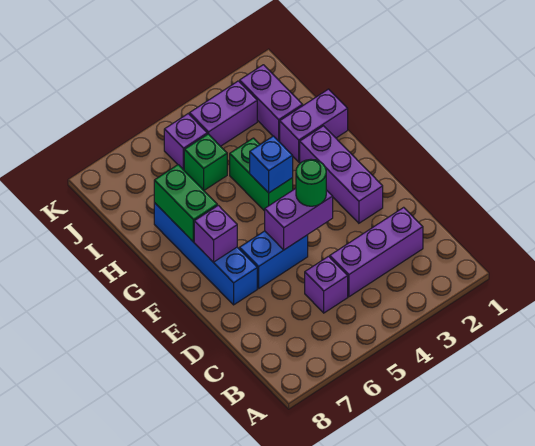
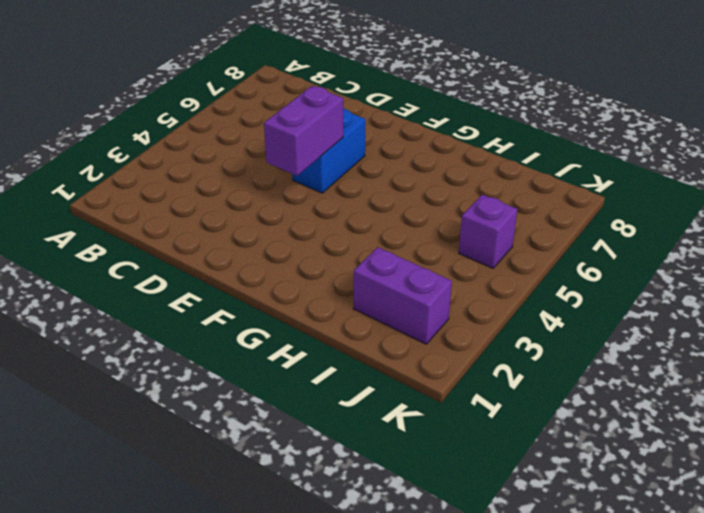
none -> purple brick C2:C4 level 1
none -> purple brick C5 level 1
none -> purple brick E2:G2 level 1

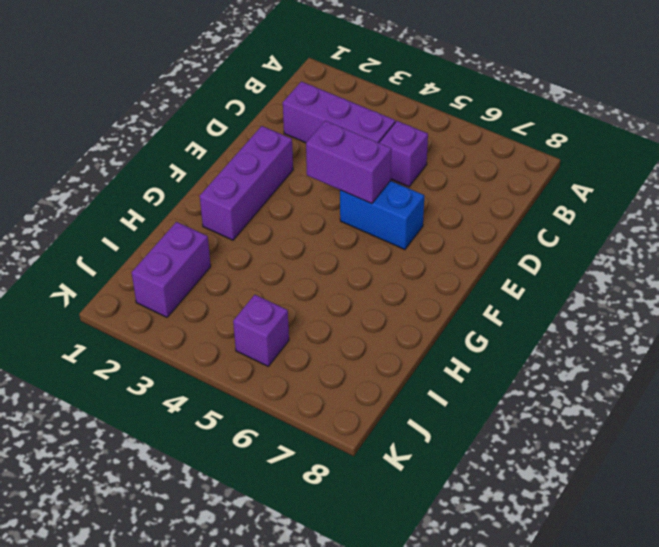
none -> blue brick E7:H7 level 1
none -> green brick G4:H4 level 1
none -> purple brick H1:H2 level 1

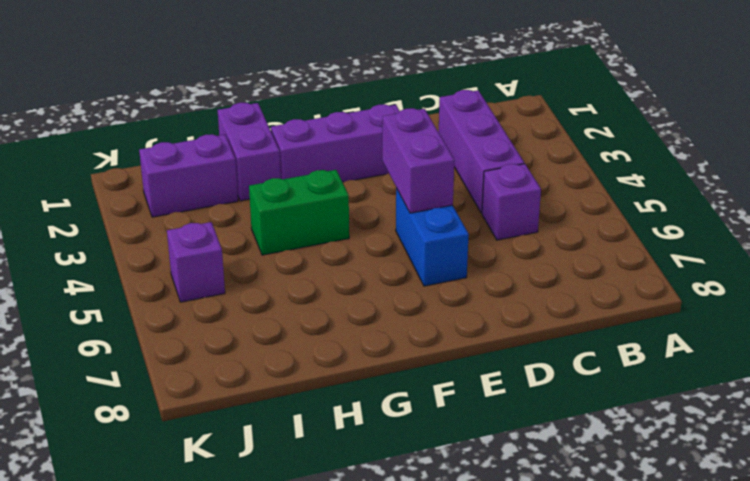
none -> blue brick E7:H7 level 1
none -> green brick I5 level 1
none -> purple brick J3:J4 level 1

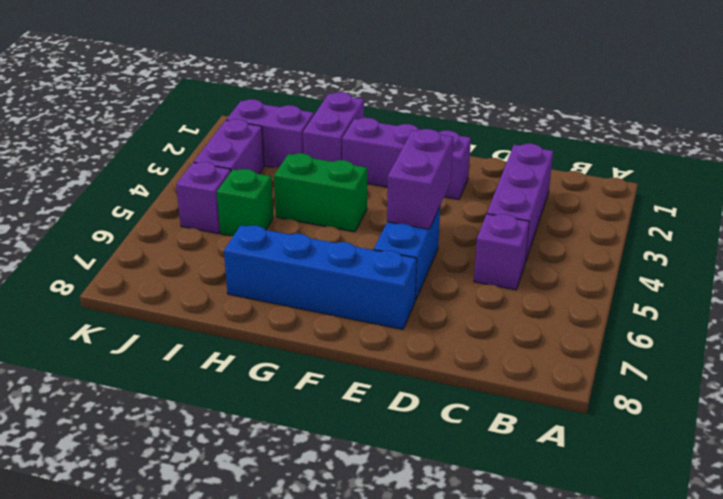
none -> purple brick F7 level 2
none -> blue brick G4 level 2
none -> green brick G7:H7 level 2

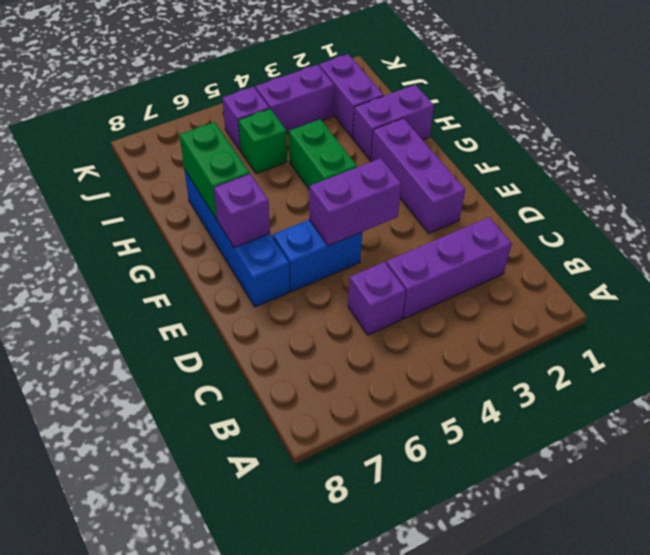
none -> blue brick G4 level 2
none -> green round brick E4 level 3

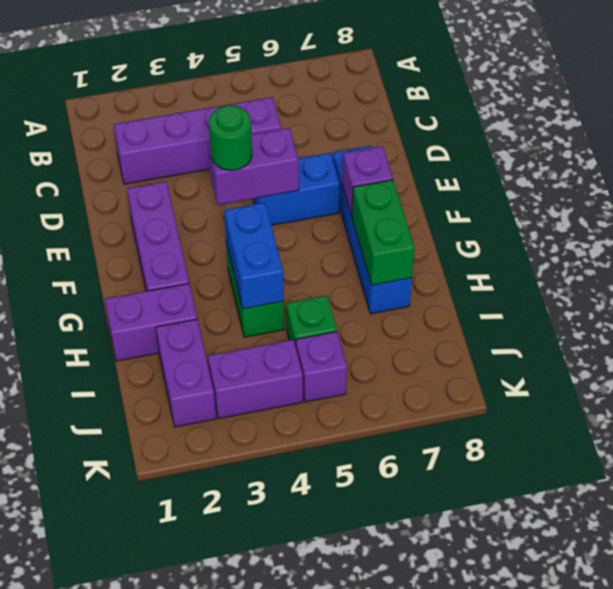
blue brick G4:H4 level 2 -> blue brick G4 level 2

